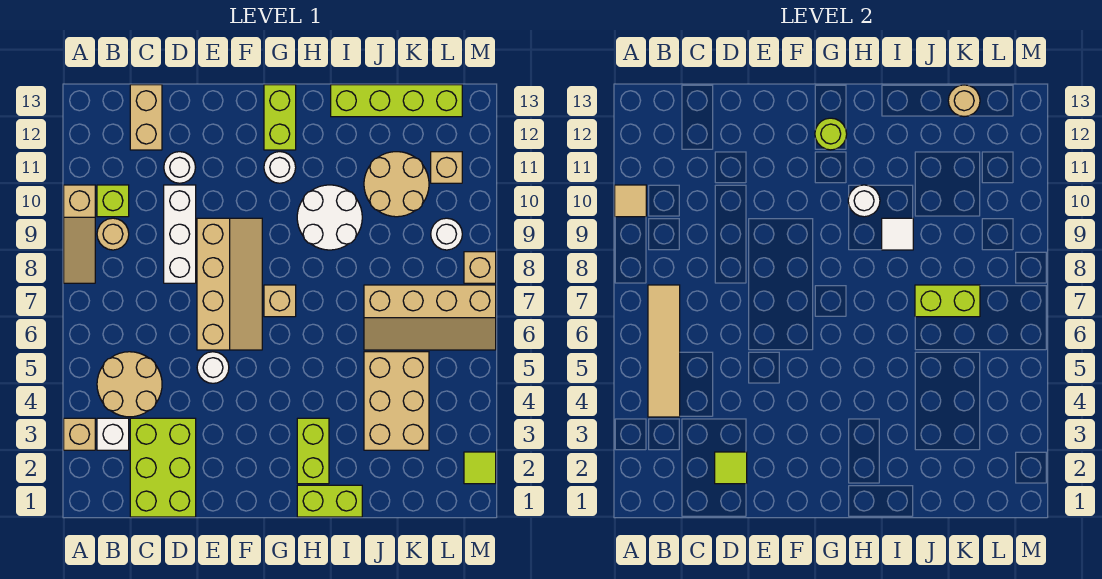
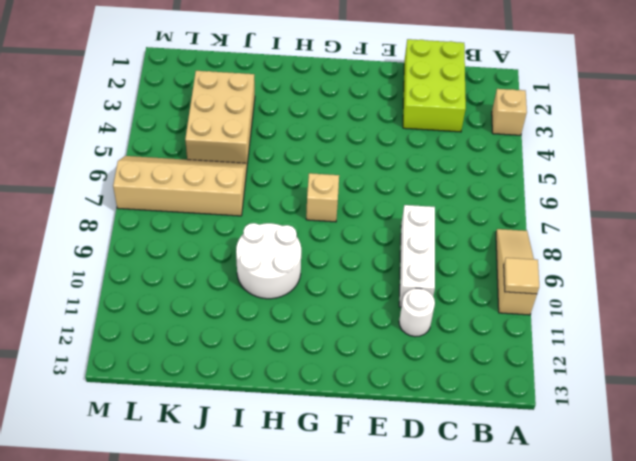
none -> white brick B3 level 1
none -> tan round brick B4:C5 level 1
none -> tan round brick B9 level 1
none -> lime brick B10 level 1

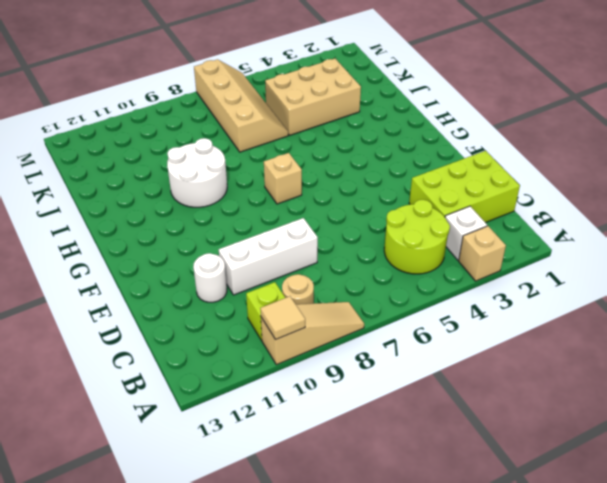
lime round brick B4:C5 level 1 -> tan round brick B4:C5 level 1
none -> tan brick C12:C13 level 1
none -> white round brick E5 level 1
none -> tan slope E6:F9 level 1 top E
none -> white round brick G11 level 1

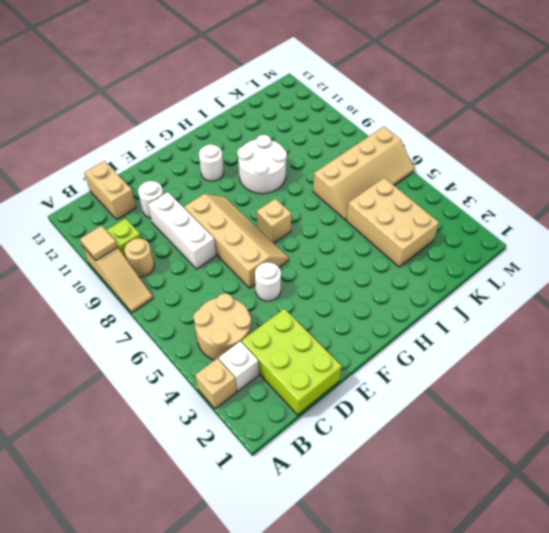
none -> lime brick G12:G13 level 1
none -> lime brick H1:I1 level 1
none -> lime brick H2:H3 level 1
none -> lime brick I13:L13 level 1

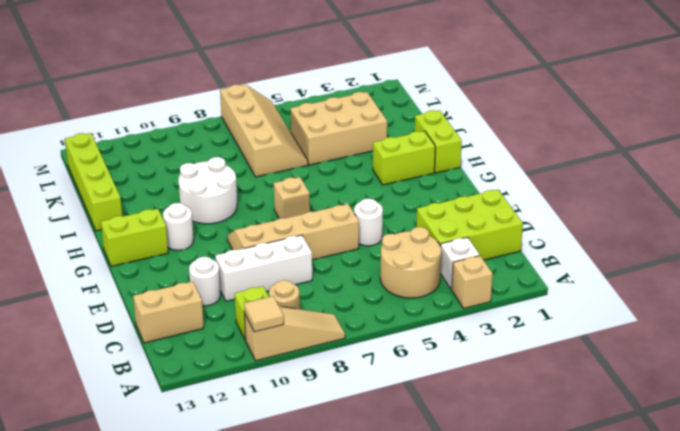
none -> tan round brick J10:K11 level 1
none -> white round brick L9 level 1
none -> tan brick L11 level 1
none -> lime tile M2 level 1

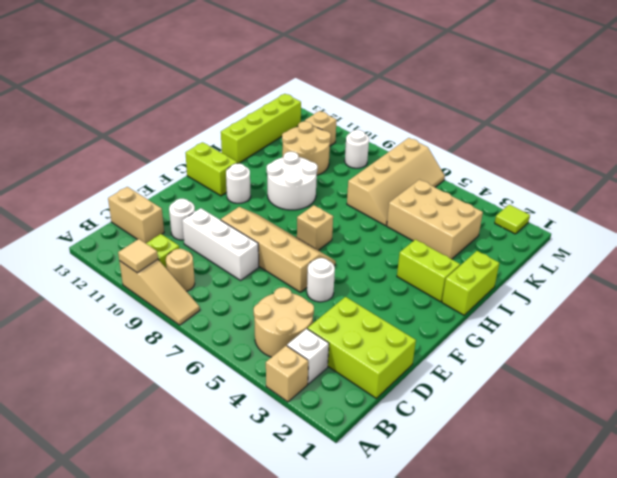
none -> tan brick M8 level 1
none -> tan tile B4:B7 level 2
none -> lime tile D2 level 2
none -> lime round brick G12 level 2

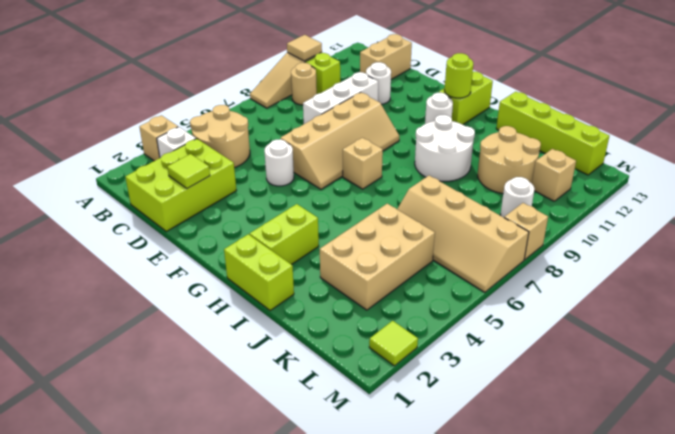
none -> tan tile B4:B7 level 2
none -> white round brick H10 level 2
none -> white tile I9 level 2
none -> lime brick J7:K7 level 2

